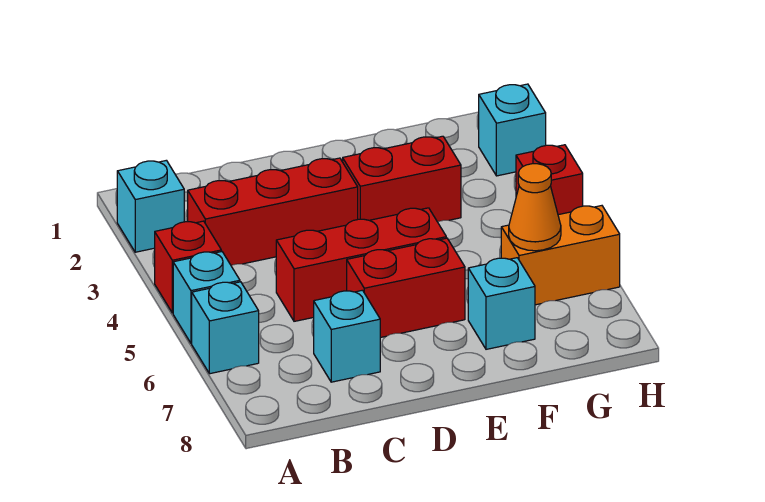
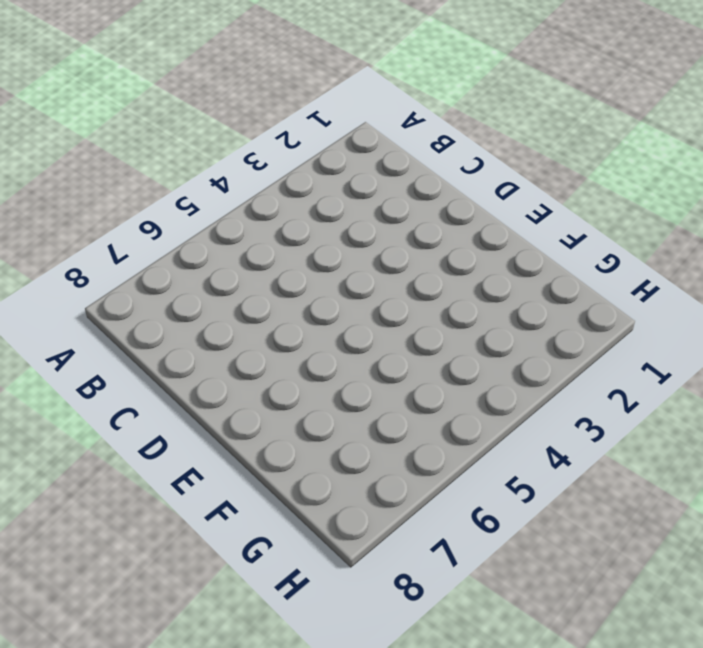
none -> cyan brick A2 level 1
none -> red brick A4 level 1
none -> cyan brick A5 level 1

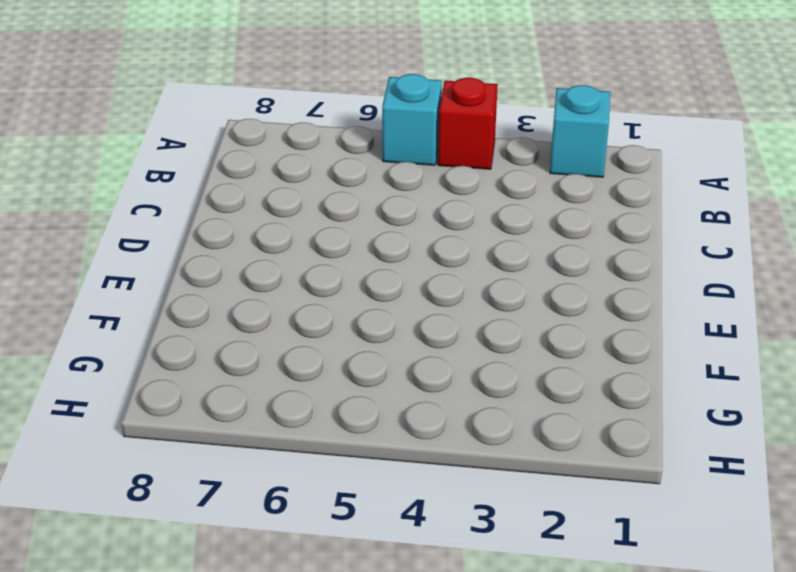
none -> cyan brick A6 level 1
none -> red brick B3:D3 level 1
none -> red brick C5:E5 level 1

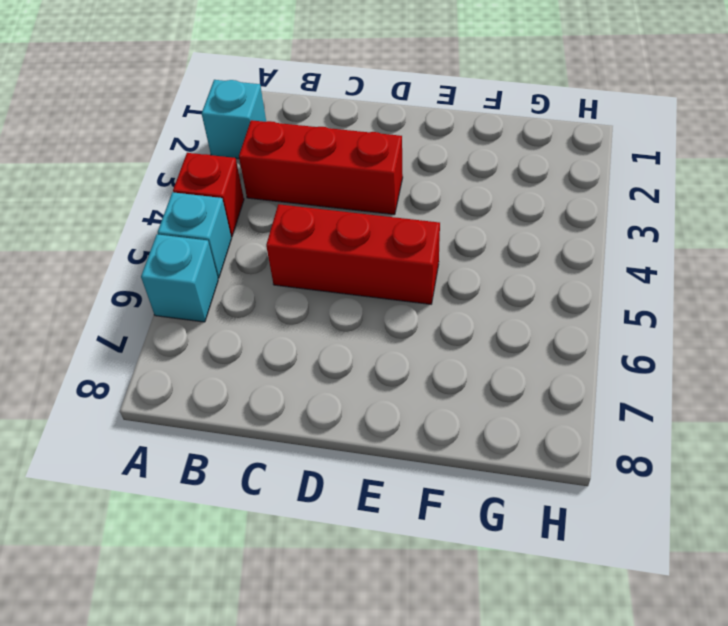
none -> cyan brick C7 level 1
none -> red brick D6:E6 level 1
none -> red brick E3:F3 level 1

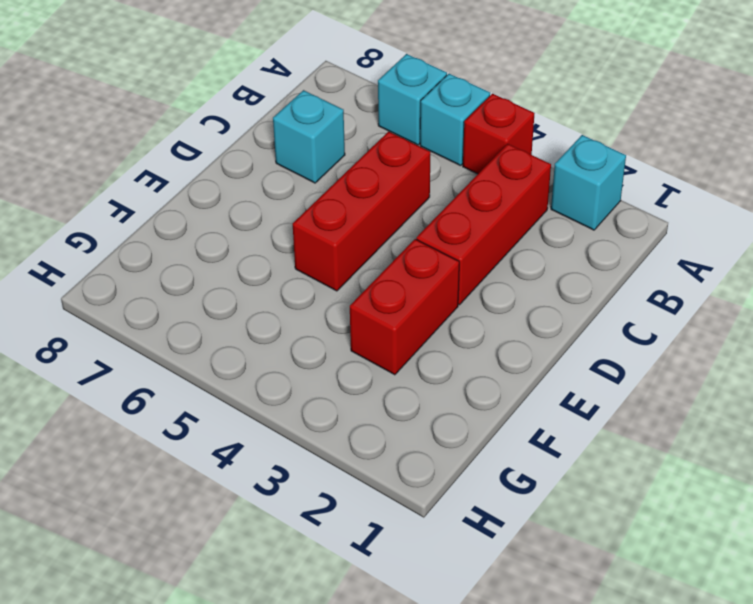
none -> red brick D6:E6 level 1
none -> cyan brick F7 level 1
none -> orange brick G6:H6 level 1

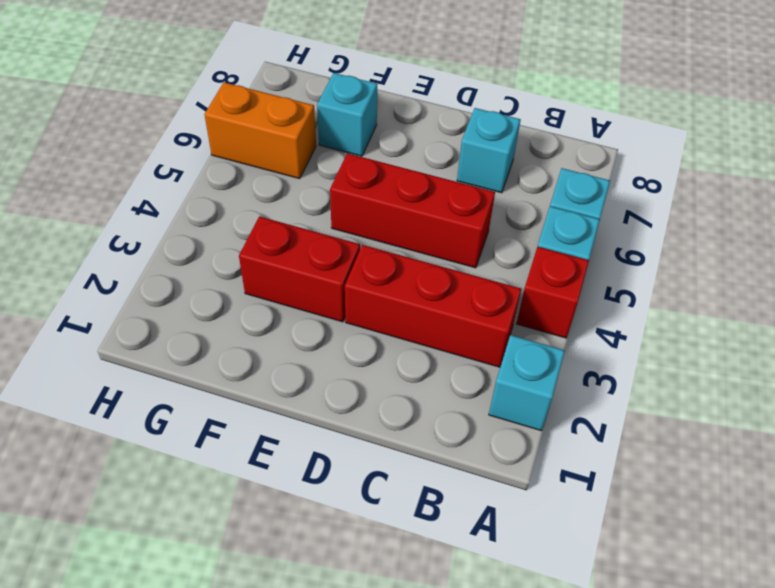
none -> red brick D6:E6 level 1
none -> cyan brick H2 level 1
none -> red brick H4 level 1

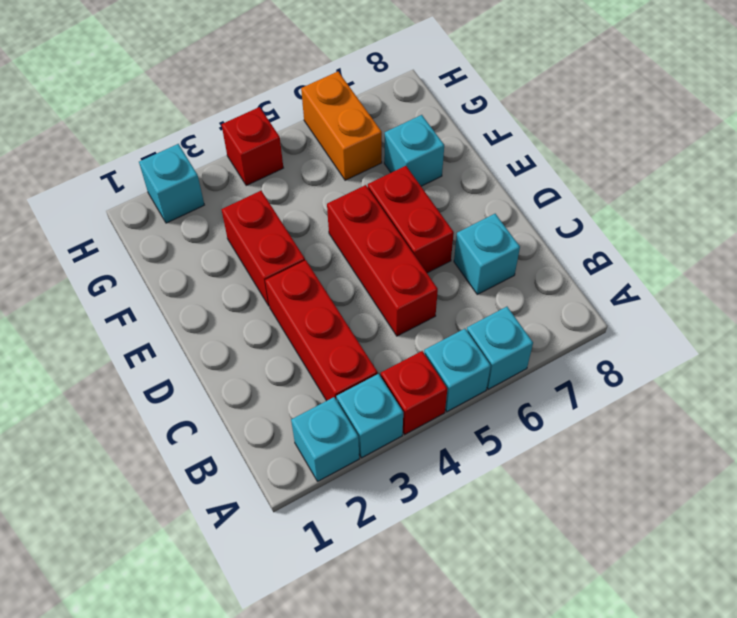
cyan brick A3 level 1 -> none
none -> orange cone G6 level 2

